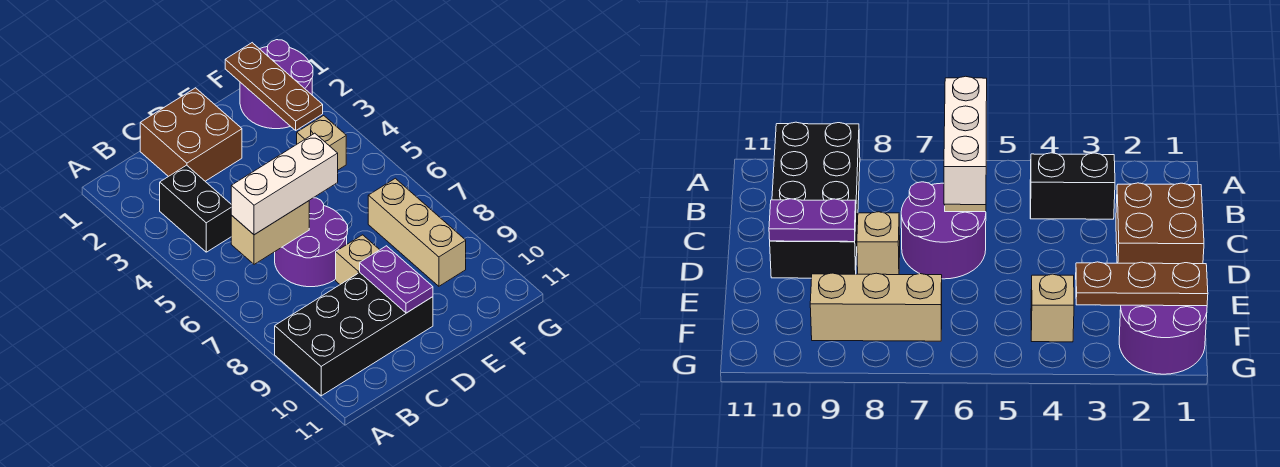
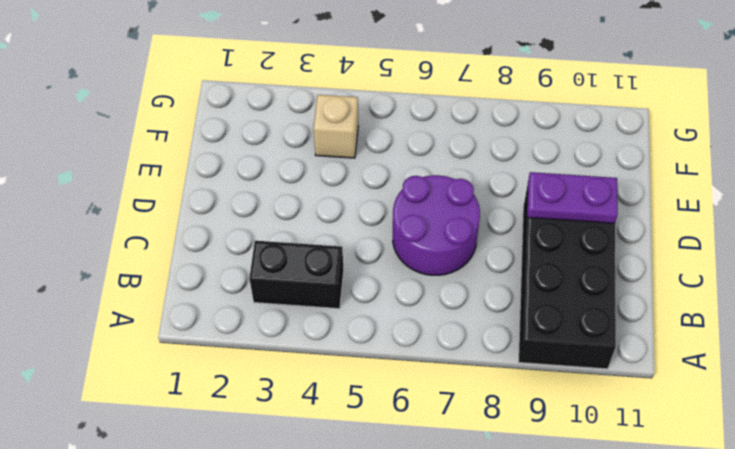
none -> brown brick C1:D2 level 1
none -> tan brick D8 level 1
none -> purple round brick F1:G2 level 1

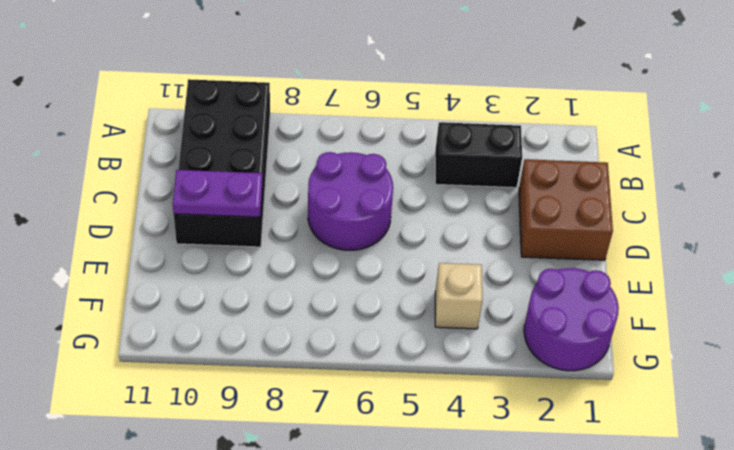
none -> tan brick D8 level 1
none -> tan brick F7:F9 level 1
none -> tan brick B6:C6 level 2

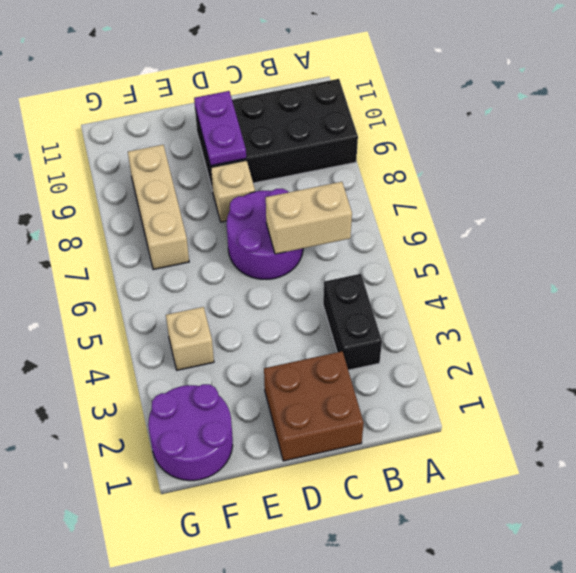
none -> brown plate F1:F3 level 2
none -> white brick B6:D6 level 3

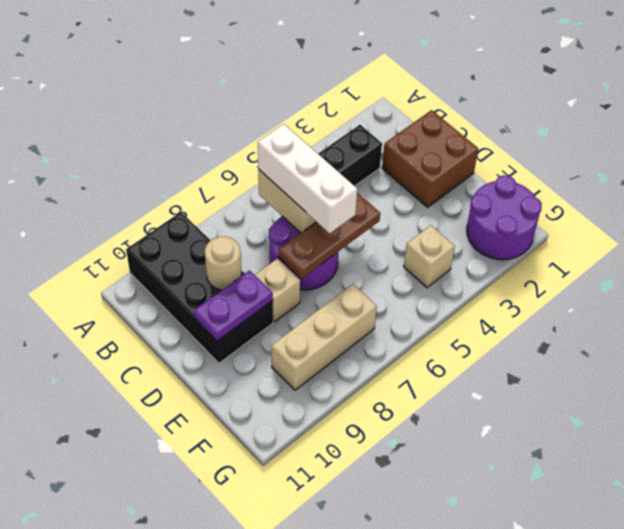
tan round brick C9 level 2 -> none
brown plate D5:D7 level 2 -> brown plate F1:F3 level 2

